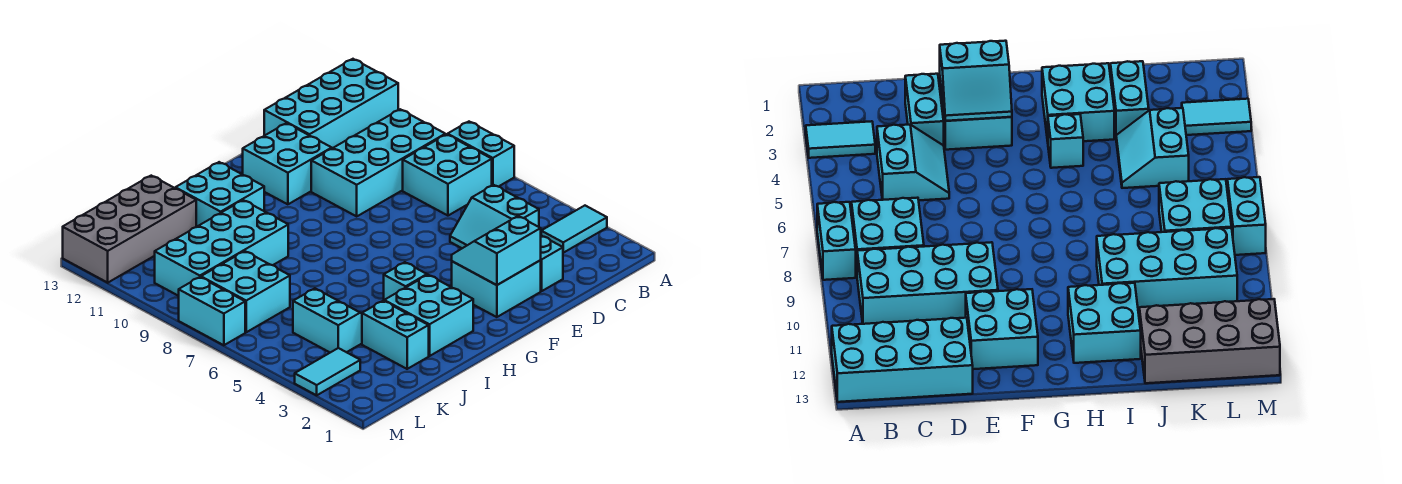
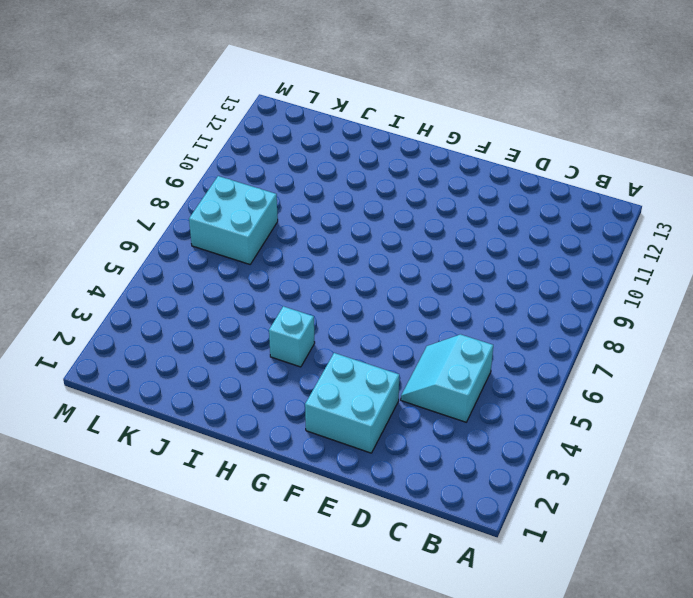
none -> cyan tile A3:B3 level 1
none -> cyan brick A7:A8 level 1
none -> cyan brick A12:D13 level 1

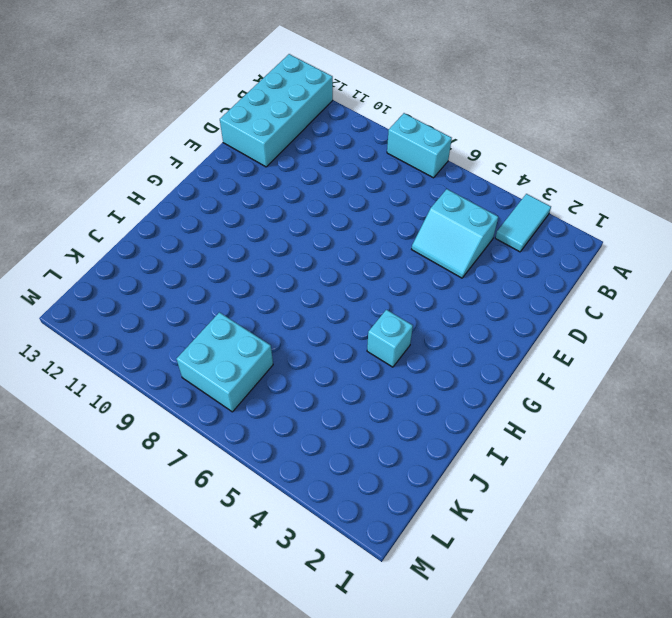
none -> cyan brick B7:C8 level 1
none -> cyan brick B9:E10 level 1
none -> cyan brick D2:D3 level 1

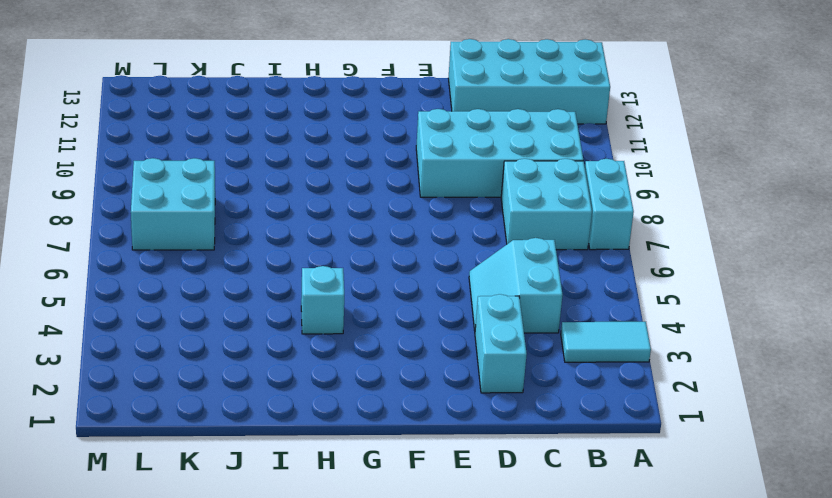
none -> cyan brick E2:F3 level 1
none -> cyan brick E11:F12 level 1
none -> cyan brick H2:I3 level 1

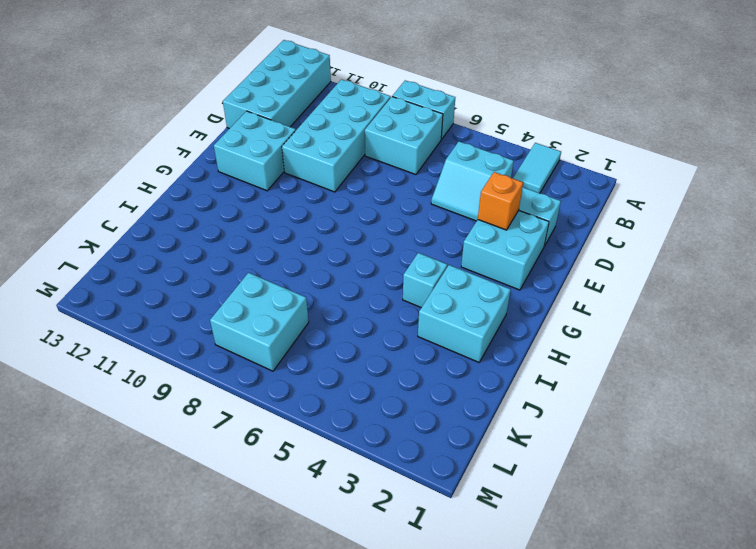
orange brick E3 level 2 -> cyan slope E2:F3 level 2 top 2
none -> cyan brick H11:I12 level 1
none -> cyan brick I9:L10 level 1
none -> cyan brick J2:J3 level 1

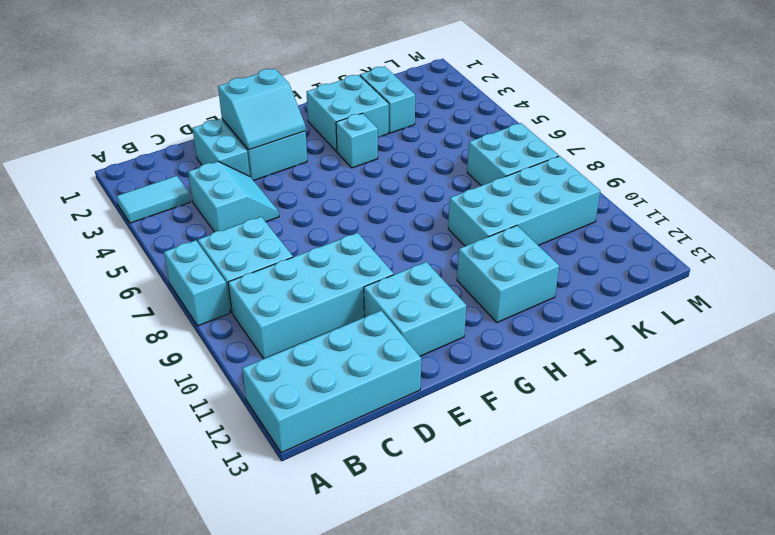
none -> cyan slope J4:K5 level 1 top K
none -> grey brick J12:M13 level 1
none -> cyan tile L3:M3 level 1

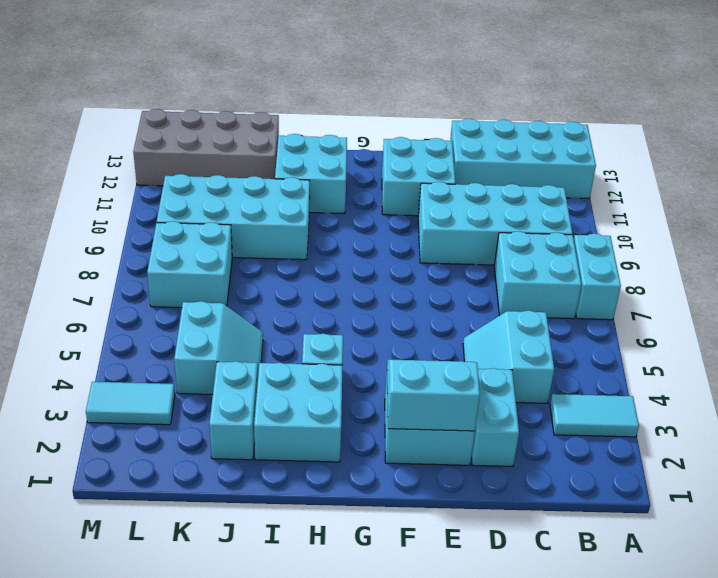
none -> cyan brick M7:M8 level 1

